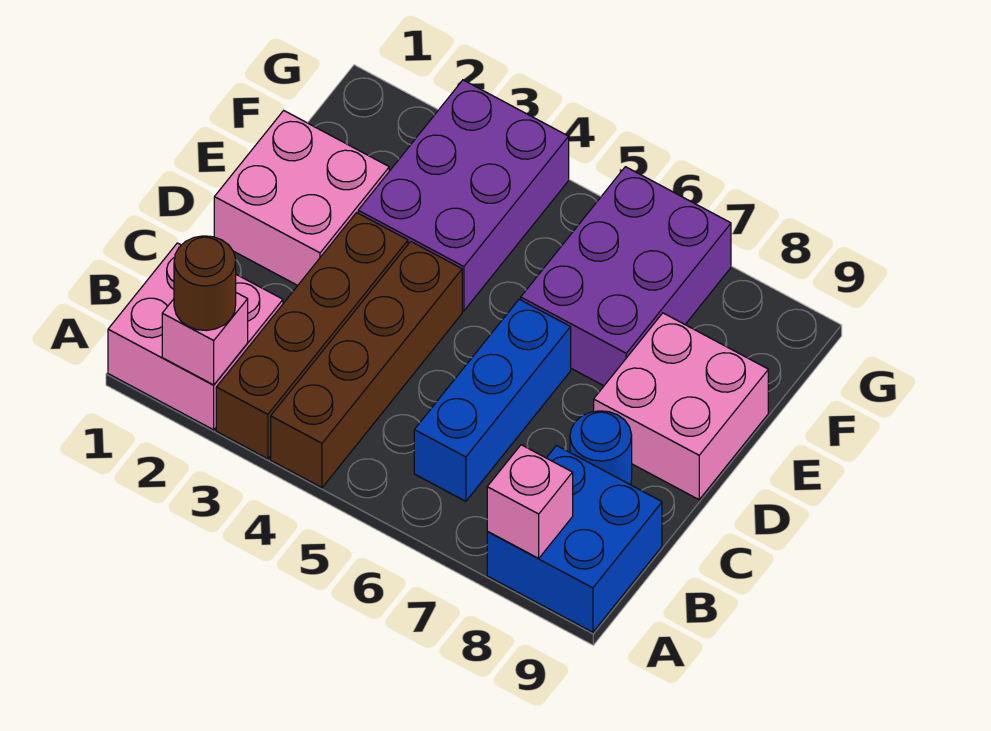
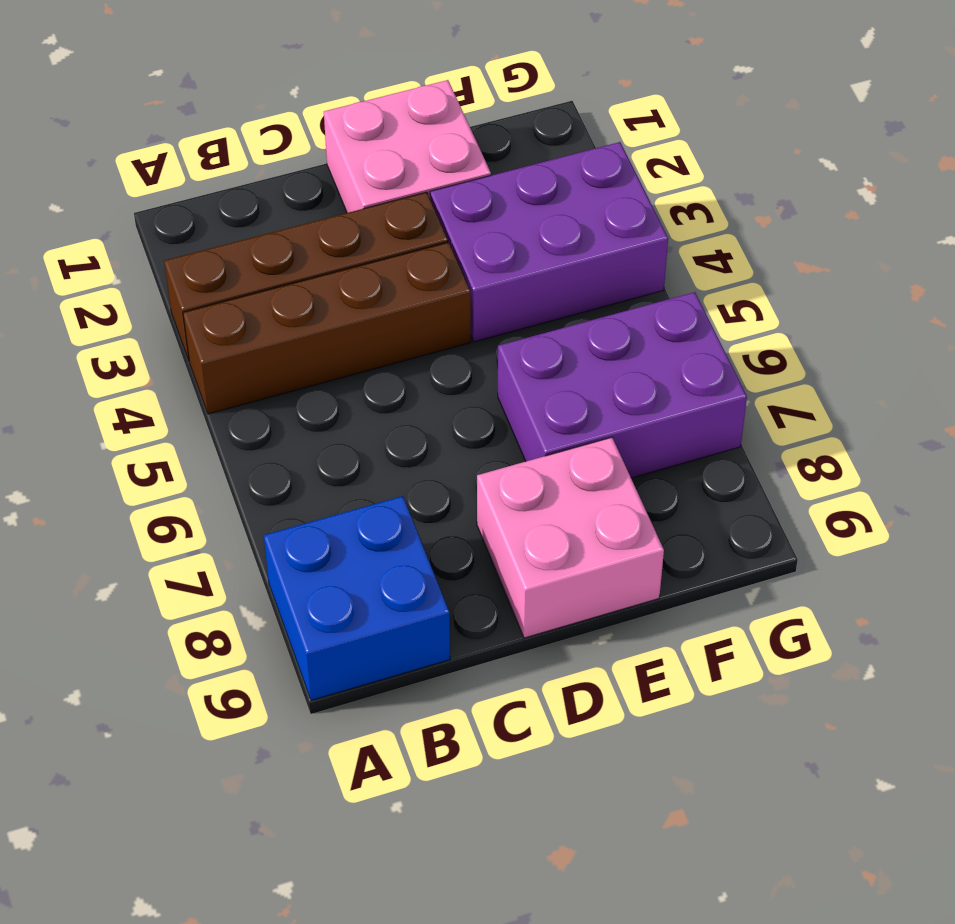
none -> pink brick A1:B2 level 1
none -> blue brick B6:D6 level 1
none -> blue round brick C8 level 1

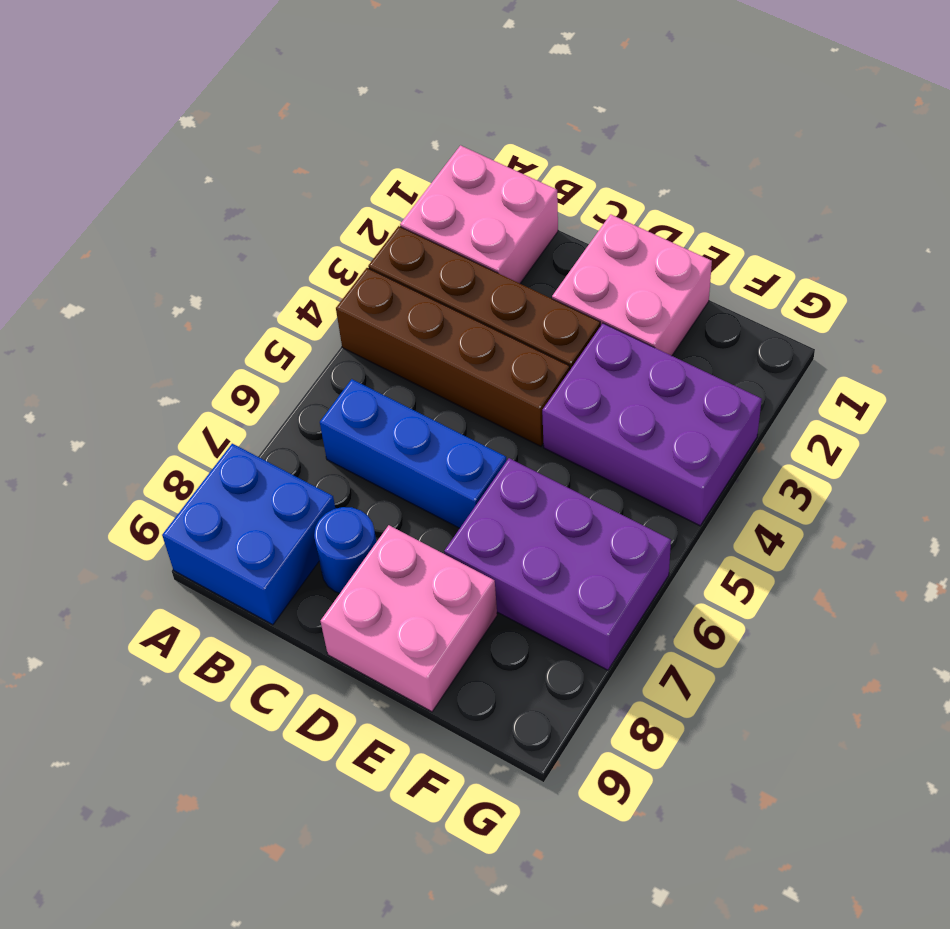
none -> pink brick A2 level 2
none -> pink brick A8 level 2
none -> brown round brick A2 level 3

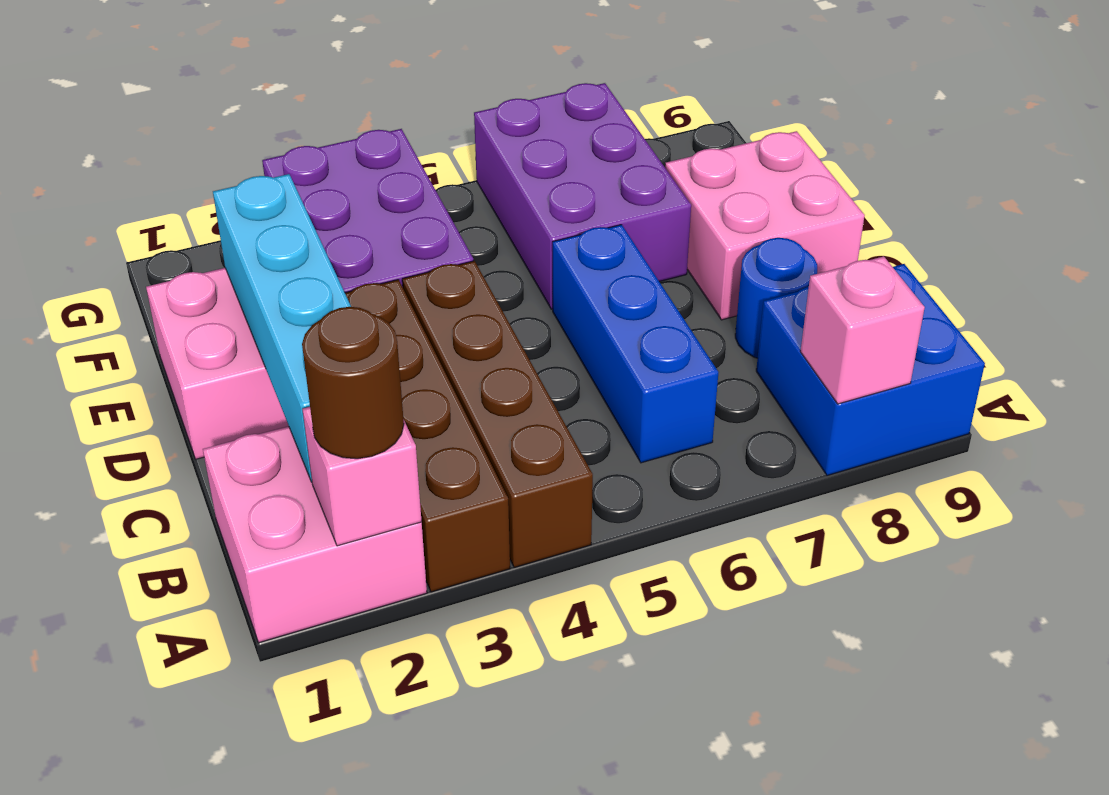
cyan brick B2:E2 level 2 -> none

